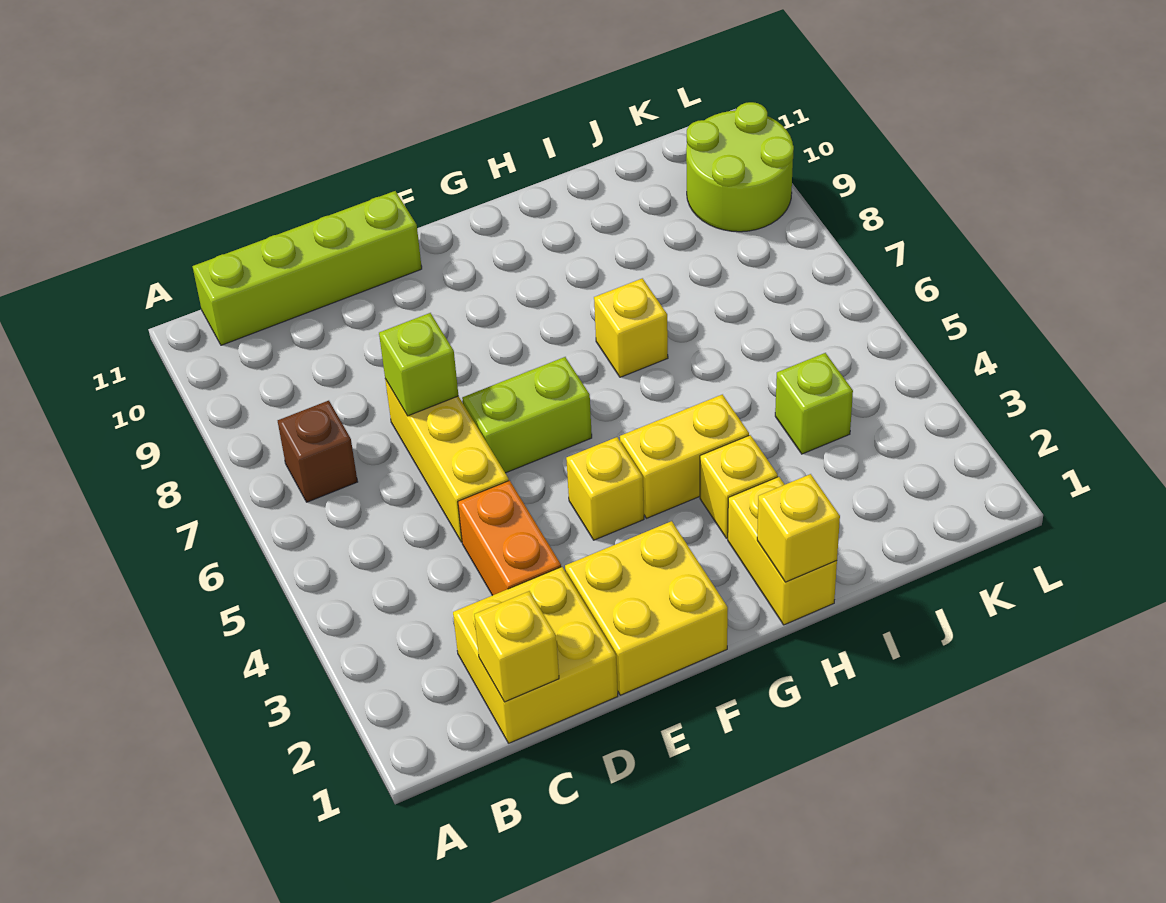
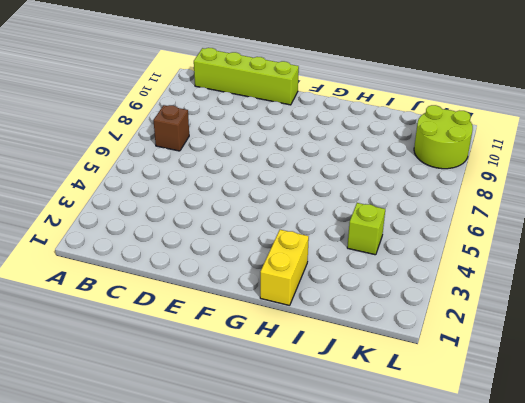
none -> yellow brick C1:D2 level 1
none -> orange brick D3:D4 level 1
none -> yellow brick D5:D7 level 1

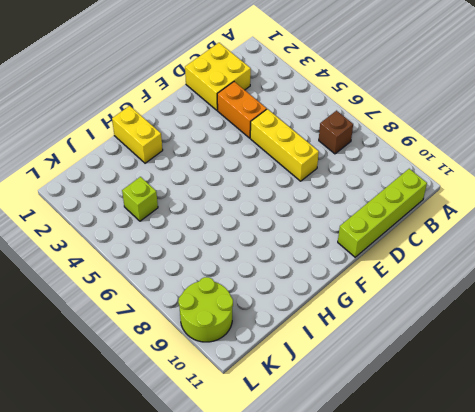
none -> yellow brick E1:F2 level 1
none -> lime brick E6:F6 level 1
none -> yellow brick F4 level 1

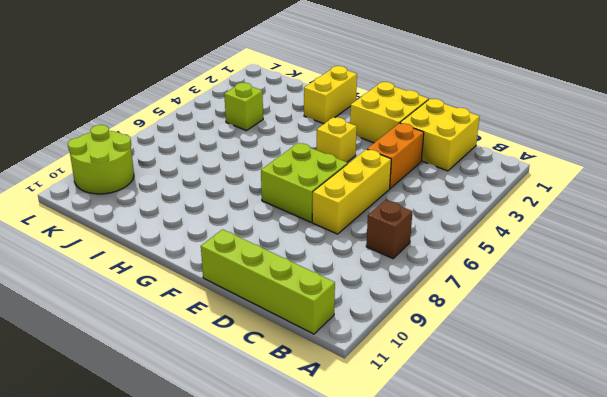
lime brick E6:F7 level 1 -> lime brick E6:F6 level 1
none -> yellow brick G4:H4 level 1
none -> yellow brick H3 level 1
none -> yellow brick H7 level 1

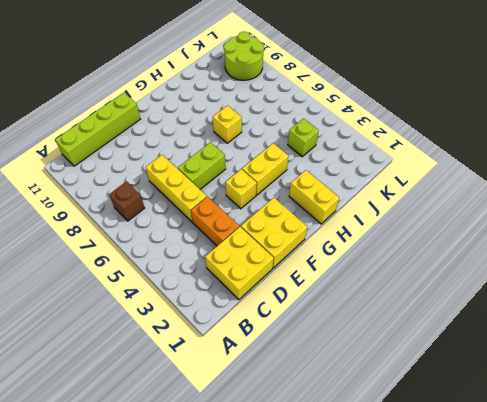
none -> yellow brick H3 level 1
none -> yellow brick C1 level 2
none -> lime brick D7 level 2

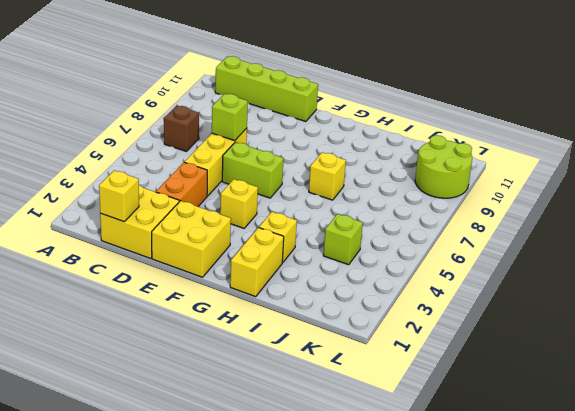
none -> yellow brick G4:H4 level 1
none -> yellow brick H1 level 2

